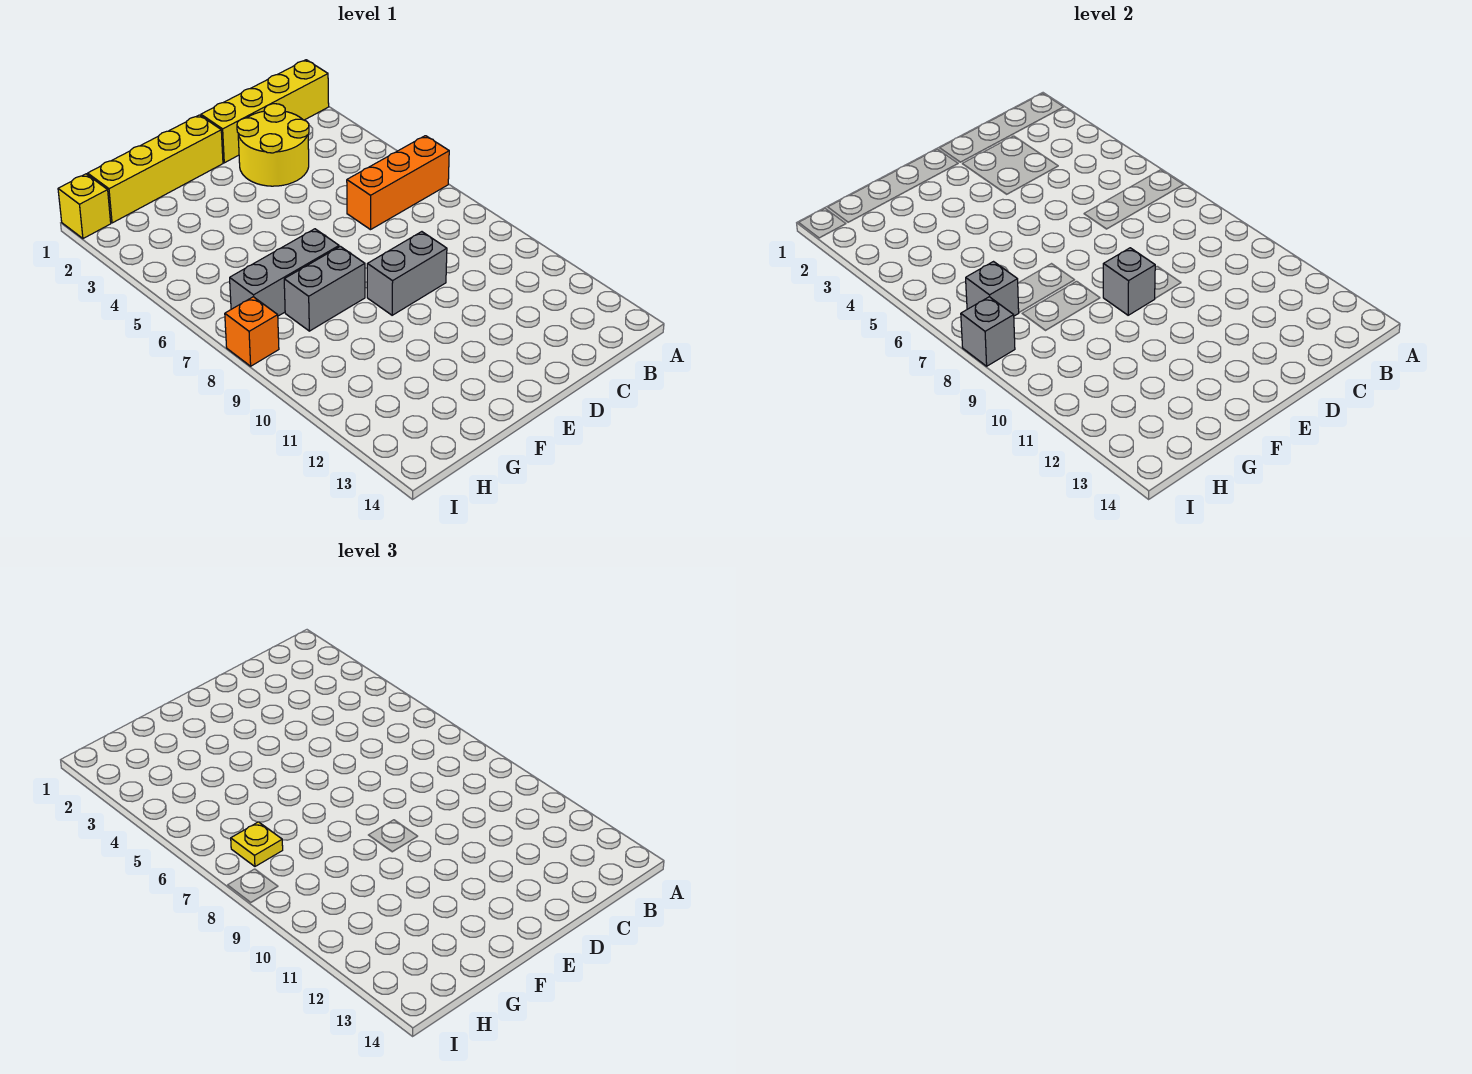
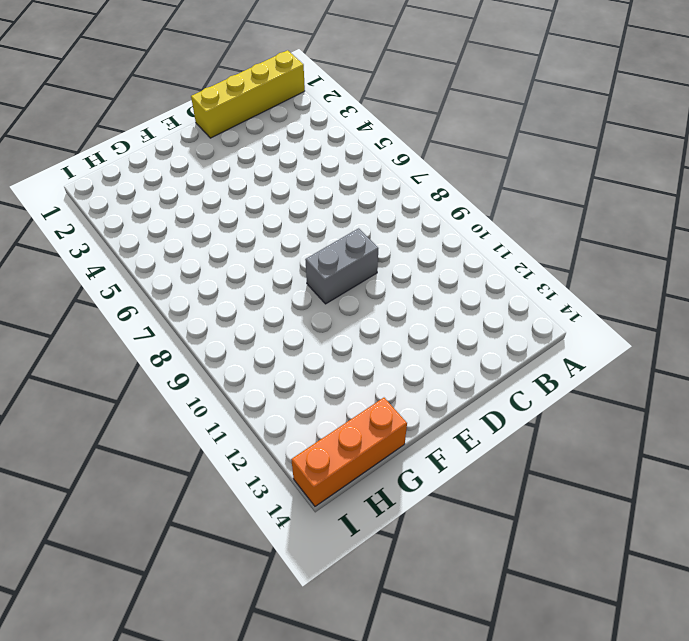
orange brick G14:I14 level 1 -> orange brick A6:C6 level 1
none -> yellow round brick C2:D3 level 1
none -> yellow brick E1:H1 level 1
none -> grey brick F7:H7 level 1

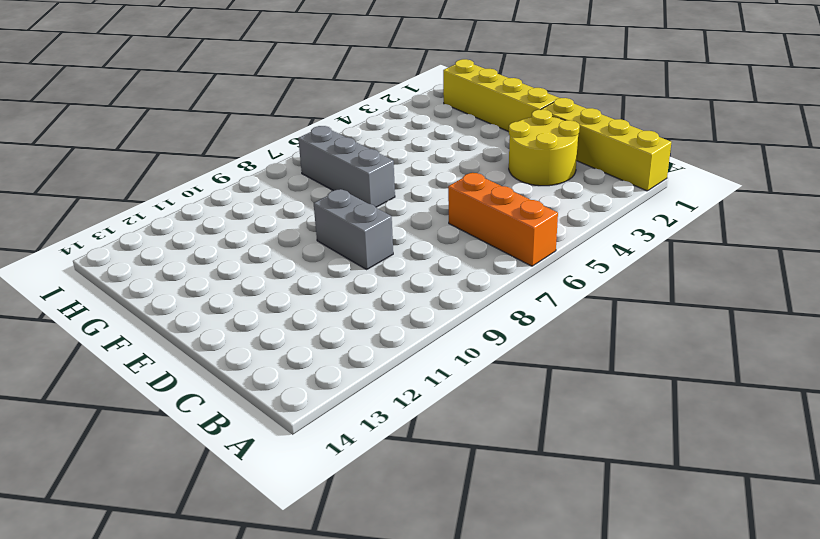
none -> grey brick F8:G8 level 1
none -> yellow brick I1 level 1
none -> orange brick I8 level 1

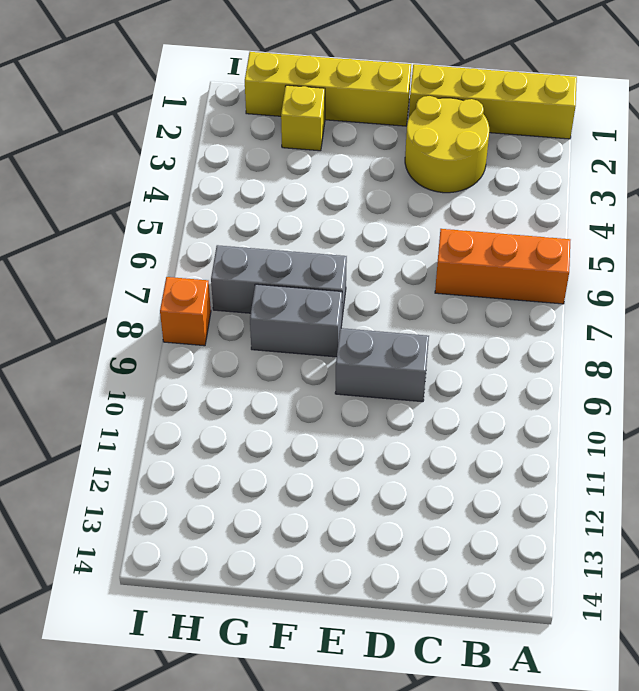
yellow brick G2 level 1 -> yellow brick I1 level 1
none -> grey brick E9 level 2
none -> grey brick H7 level 2
none -> grey brick I8 level 2

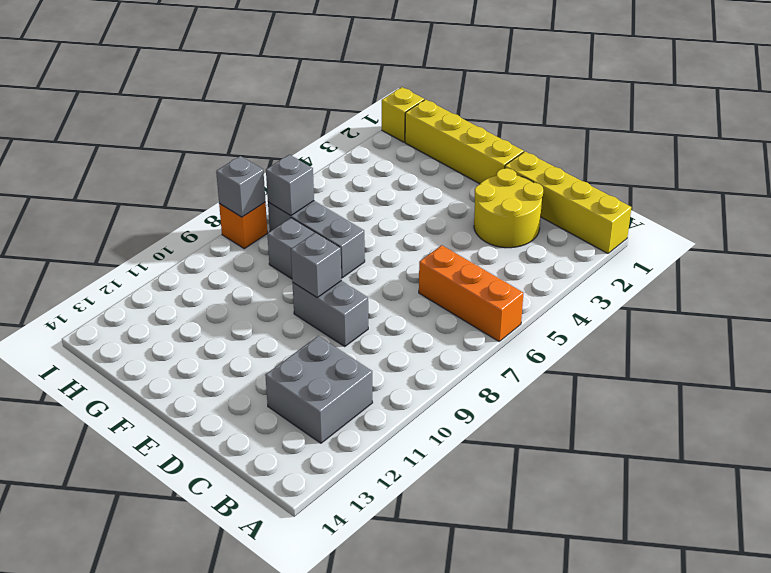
grey brick B11:C12 level 1 -> none
none -> yellow plate H7 level 3

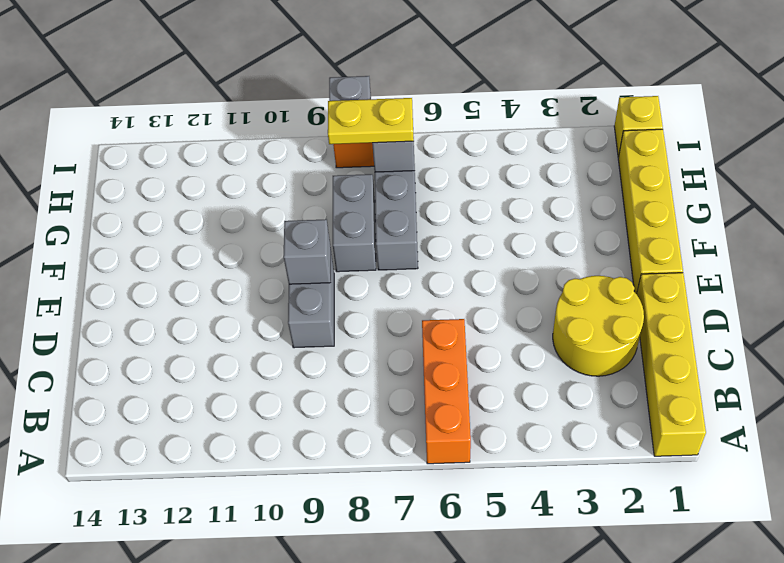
yellow plate H7:H8 level 3 -> yellow plate H7 level 3

